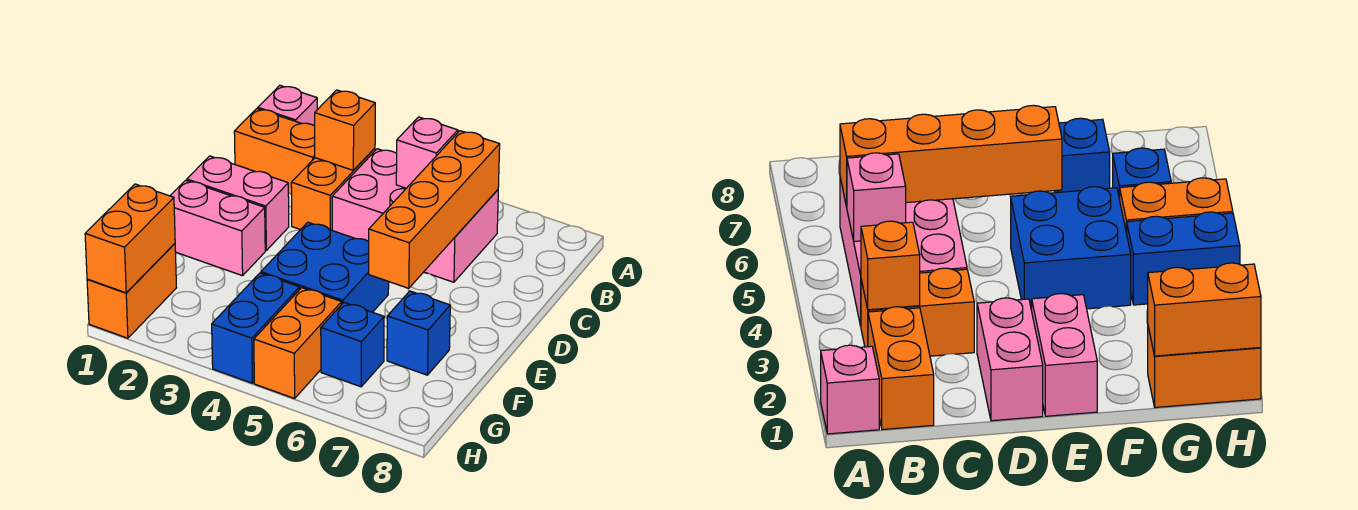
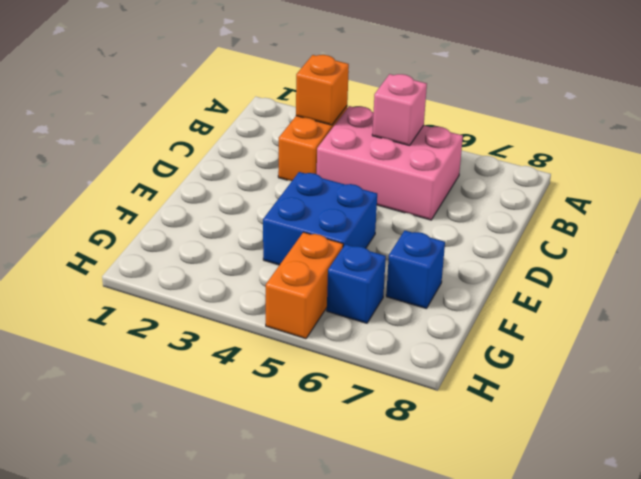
none -> pink brick A1 level 1
none -> orange brick B1:B2 level 1
none -> pink brick D1:D2 level 1

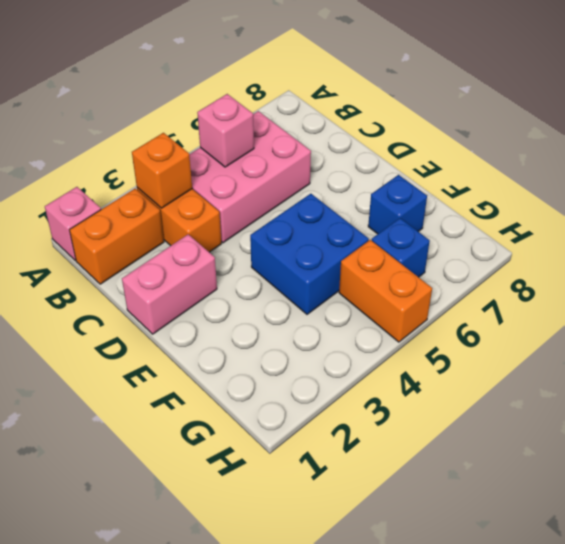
none -> pink brick E1:E2 level 1
none -> orange brick G1:H1 level 1
none -> blue brick G4:H4 level 1

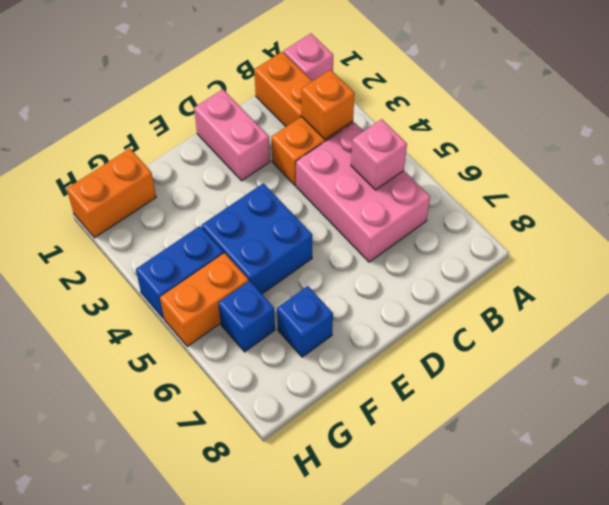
none -> pink brick E1:E2 level 1
none -> orange brick B6:E6 level 2
none -> orange brick G1:H1 level 2

